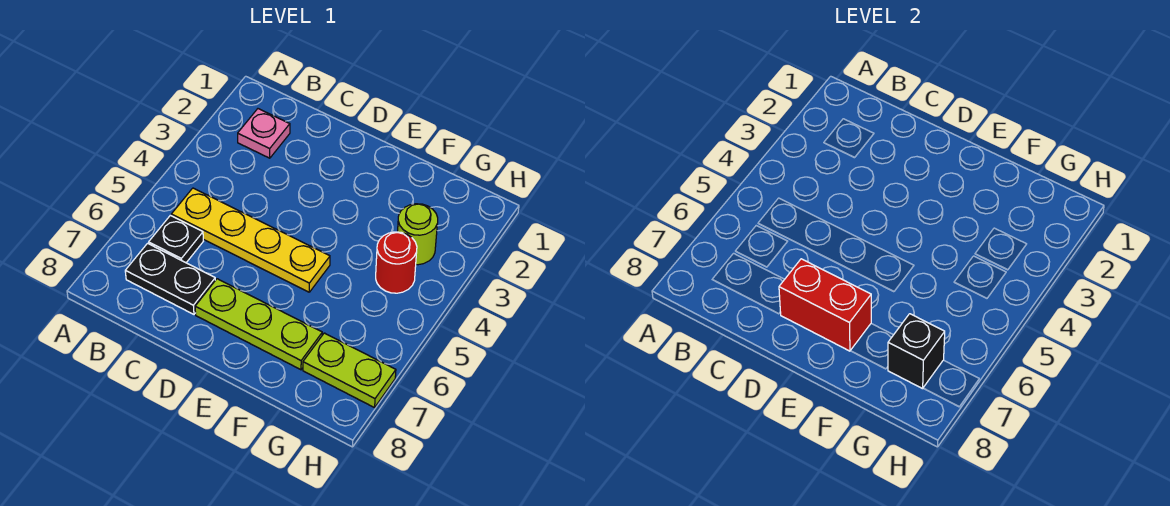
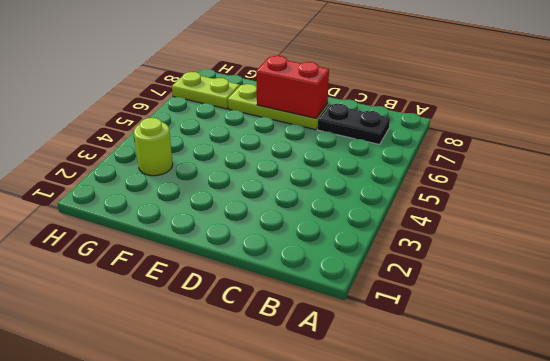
none -> pink plate B2 level 1
none -> yellow plate B5:E5 level 1

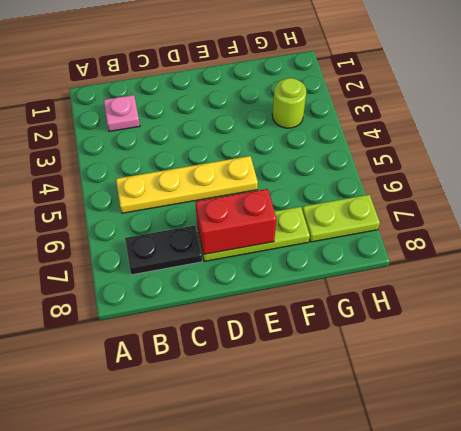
none -> black plate B6 level 1
none -> red round brick G4 level 1

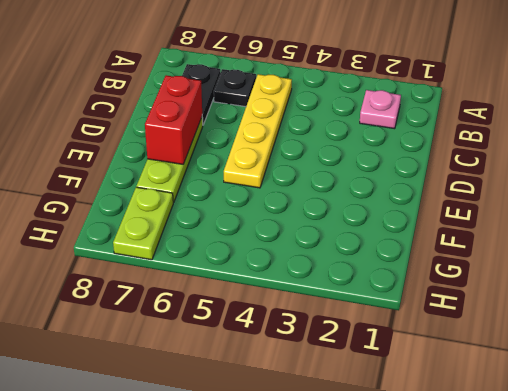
none -> lime round brick G3 level 1
none -> red round brick G4 level 1

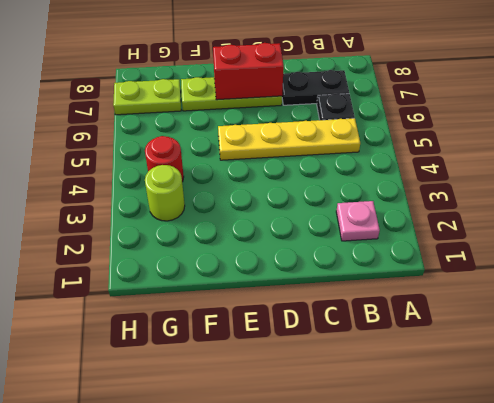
none -> black brick G7 level 2

